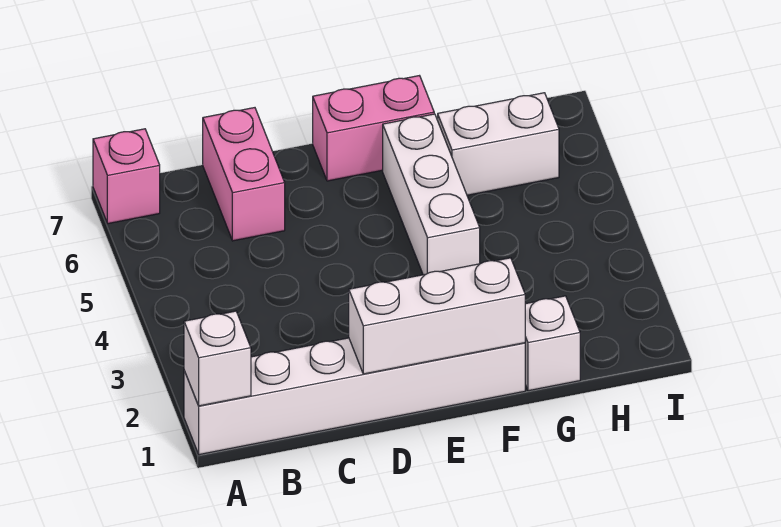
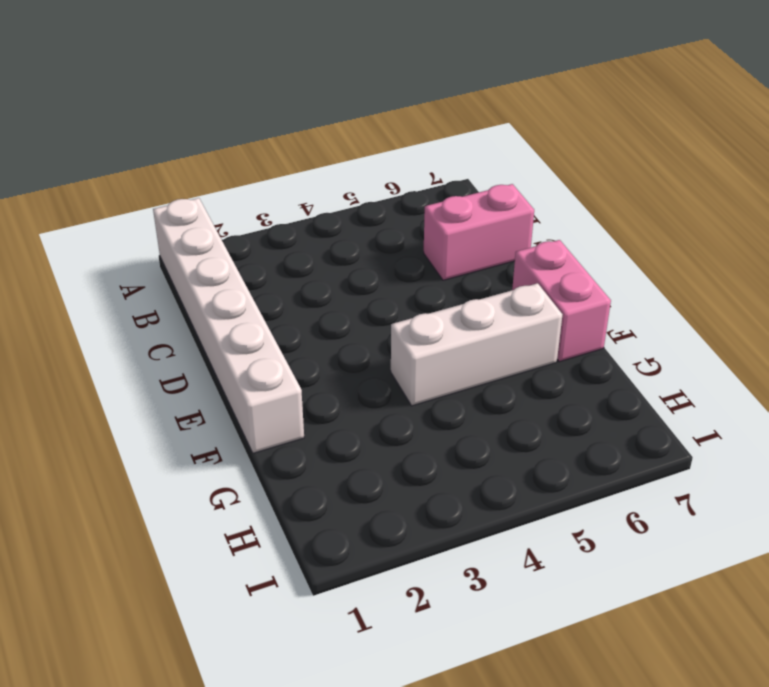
none -> pink brick A7 level 1
none -> white brick G1 level 1

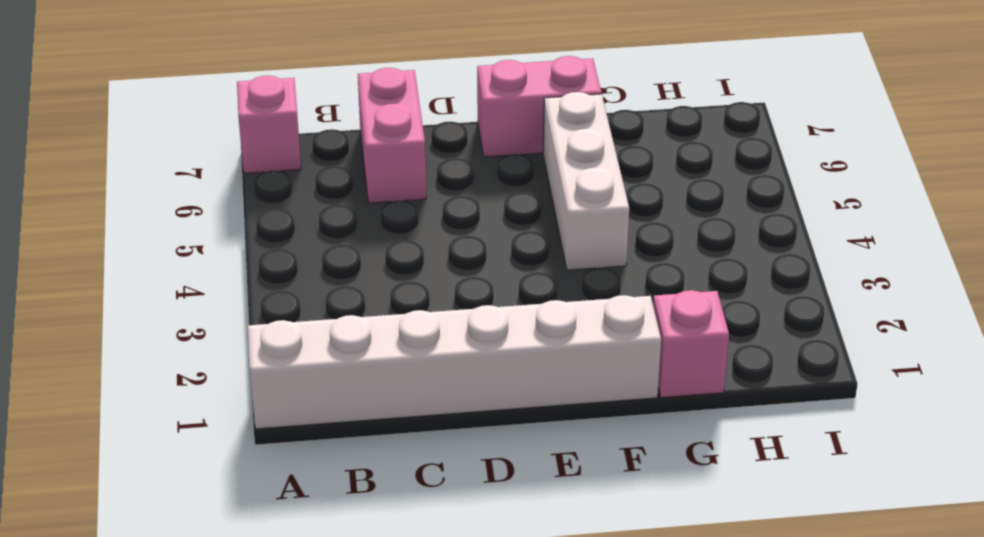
pink brick G1 level 1 -> white brick G1 level 1
none -> white brick G6:H6 level 1
none -> white brick A1 level 2

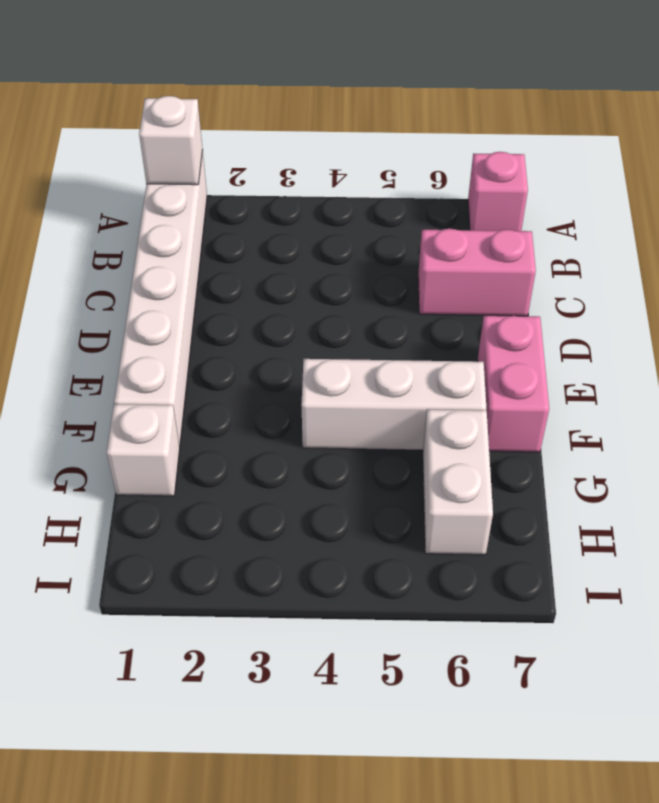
none -> white brick D1:F1 level 2

